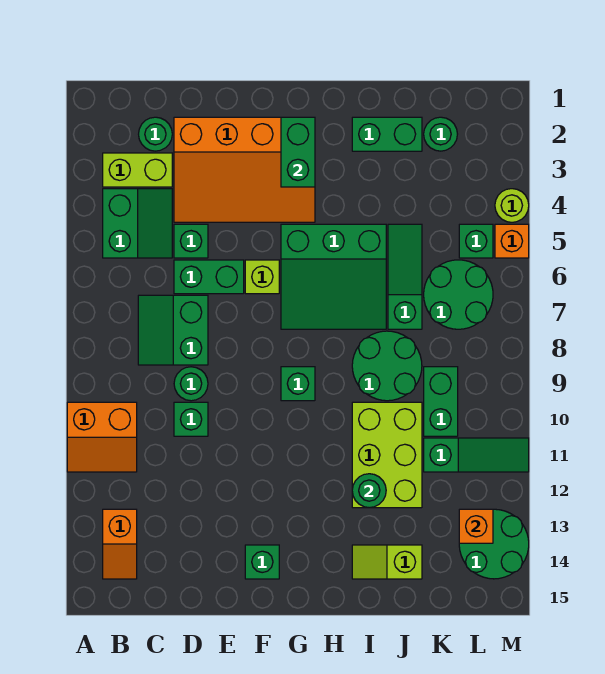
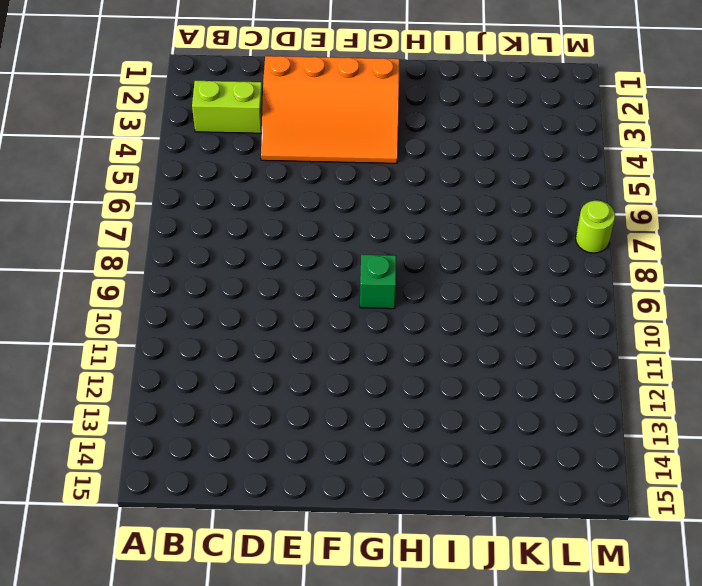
lime round brick M7 level 1 -> lime round brick M4 level 1
none -> orange slope A10:B11 level 1 top 10
none -> green slope B4:C5 level 1 top B
none -> orange slope B13:B14 level 1 top 13
none -> green round brick C2 level 1

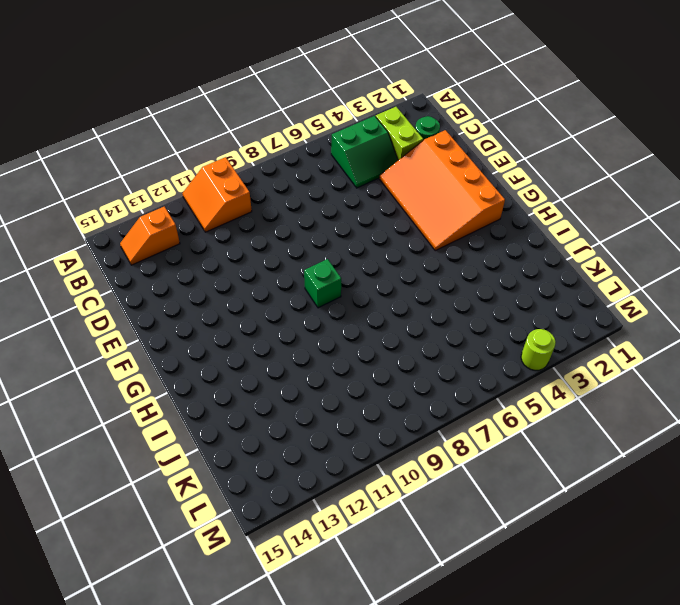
none -> green slope C7:D8 level 1 top D
none -> green brick D5 level 1
none -> green brick D6:E6 level 1
none -> green round brick D9 level 1

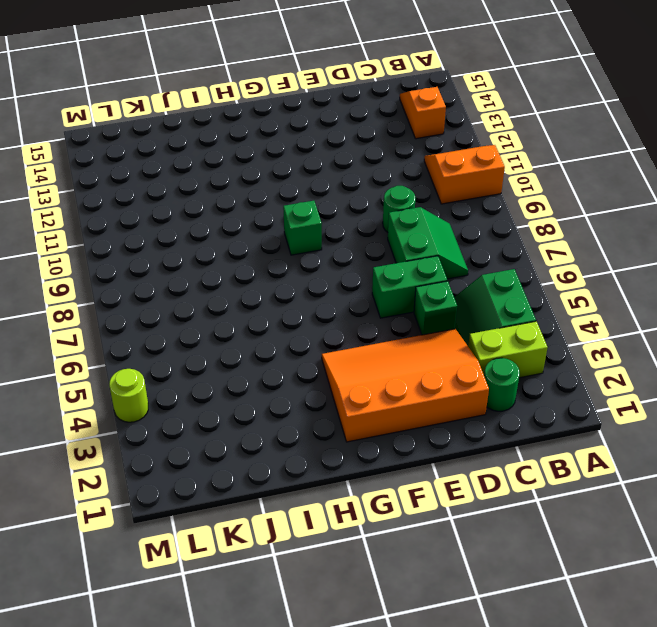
none -> green brick D10 level 1
none -> lime brick F6 level 1
none -> green brick F14 level 1
none -> green slope G5:I7 level 1 top 5

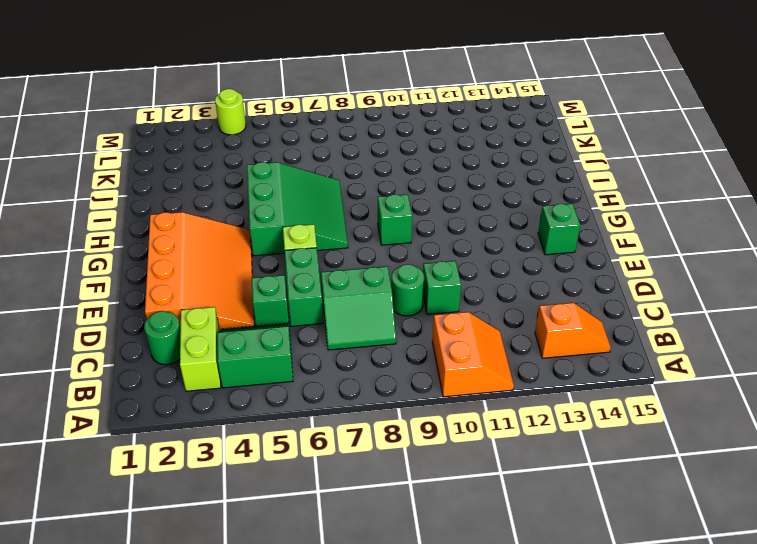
none -> green brick I2:J2 level 1
none -> green round brick I8:J9 level 1
none -> lime brick I10:J12 level 1
none -> lime slope I14:J14 level 1 top J

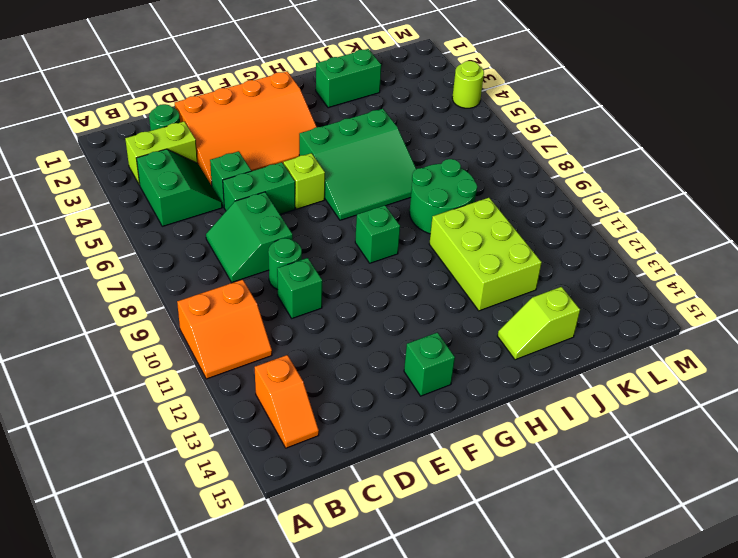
none -> green slope J5:J7 level 1 top 7
none -> green round brick K2 level 1
none -> green round brick K6:L7 level 1
none -> green brick K9:K10 level 1

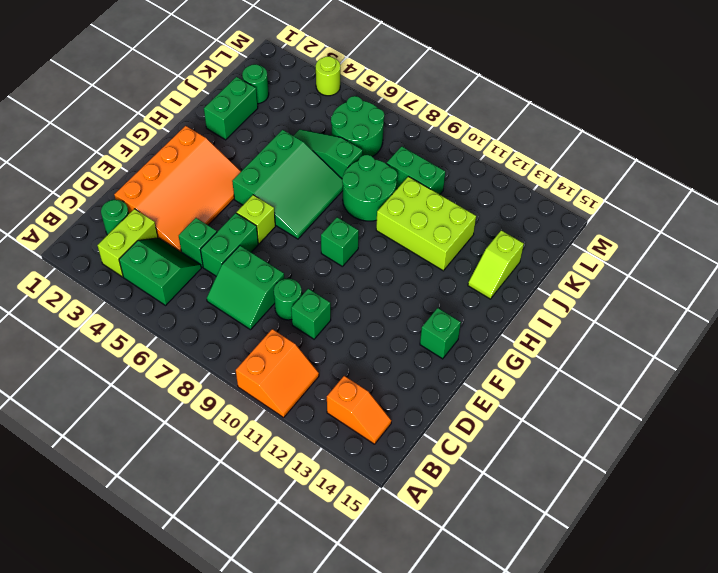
none -> green slope K11:M11 level 1 top K
none -> green brick L5 level 1
none -> green round brick L13:M14 level 1
none -> orange brick M5 level 1

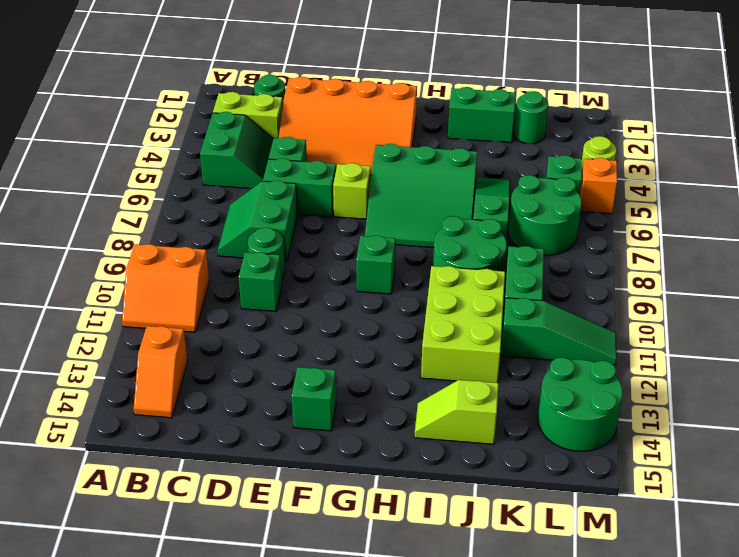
none -> green brick G2:G3 level 2
none -> green round brick I12 level 2
none -> orange brick L13 level 2

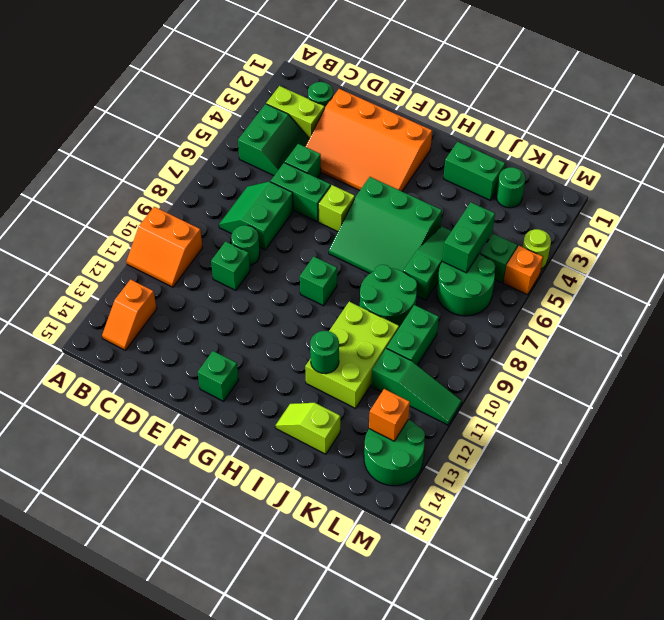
green brick K5:K6 level 2 -> green brick G2:G3 level 2

